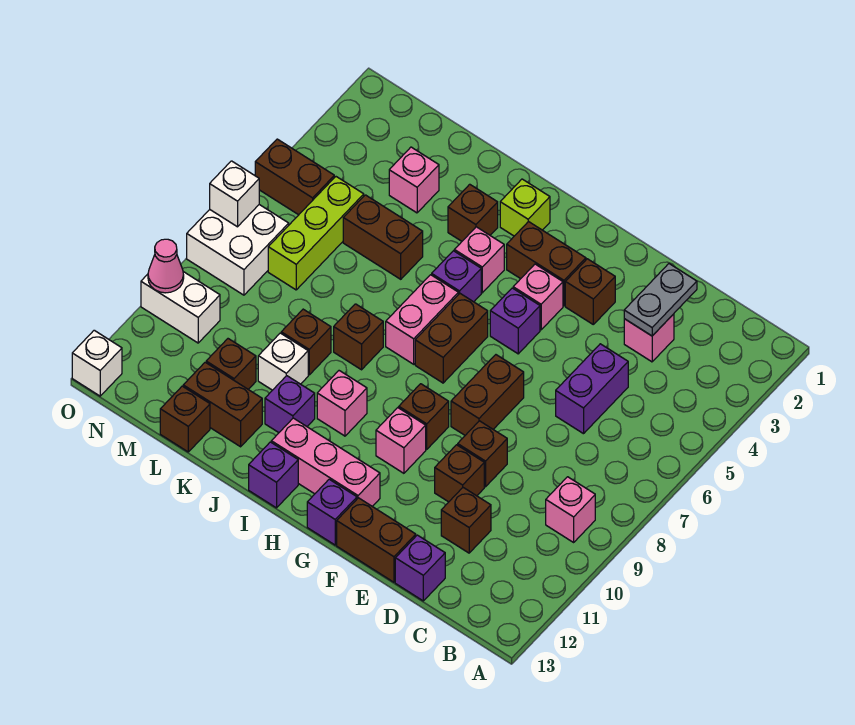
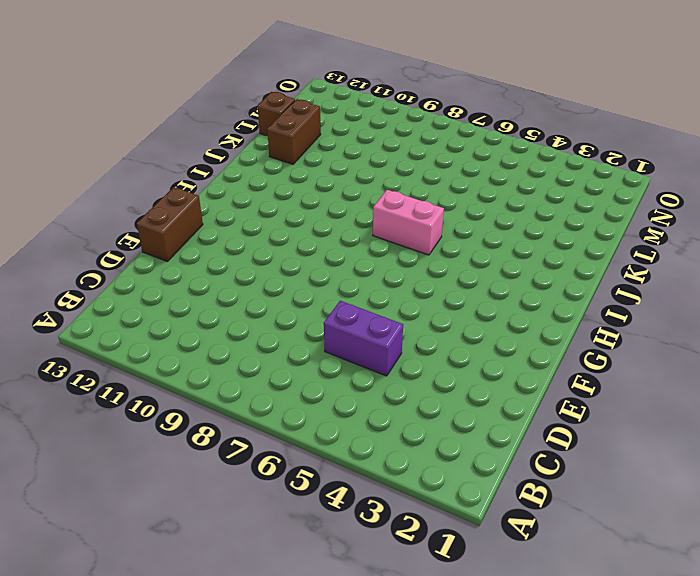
none -> pink brick B9 level 1
none -> pink brick D3 level 1
none -> brown brick D11 level 1
none -> purple brick D13 level 1

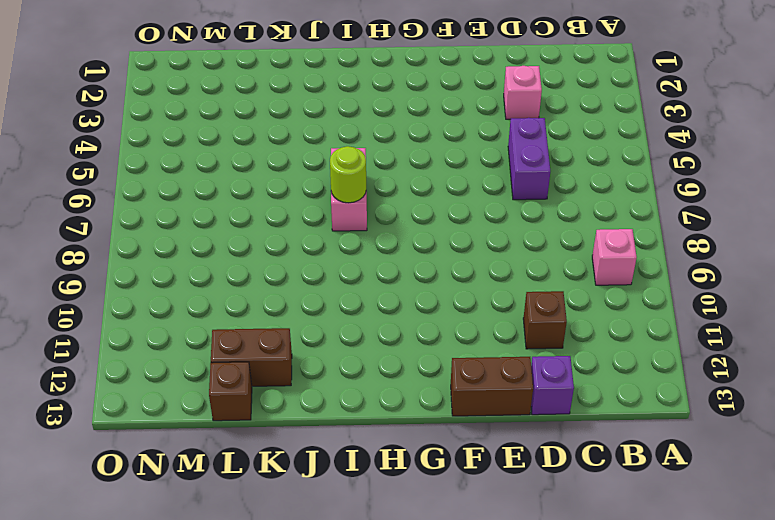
lime round brick I7 level 2 -> none
none -> brown brick E9 level 1
none -> brown brick E10 level 1
none -> brown brick F3 level 1
none -> brown brick F7:F8 level 1

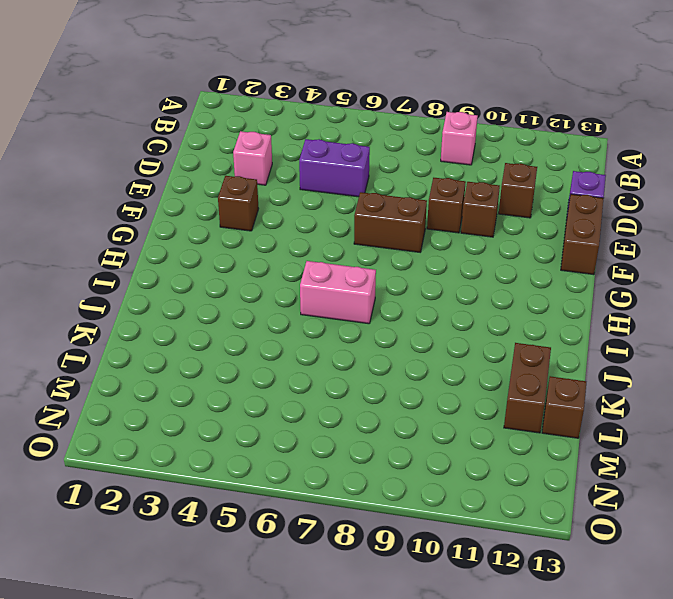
none -> brown brick G3:H3 level 1
none -> pink brick G4 level 1
none -> purple brick G5 level 1
none -> brown brick G9 level 1

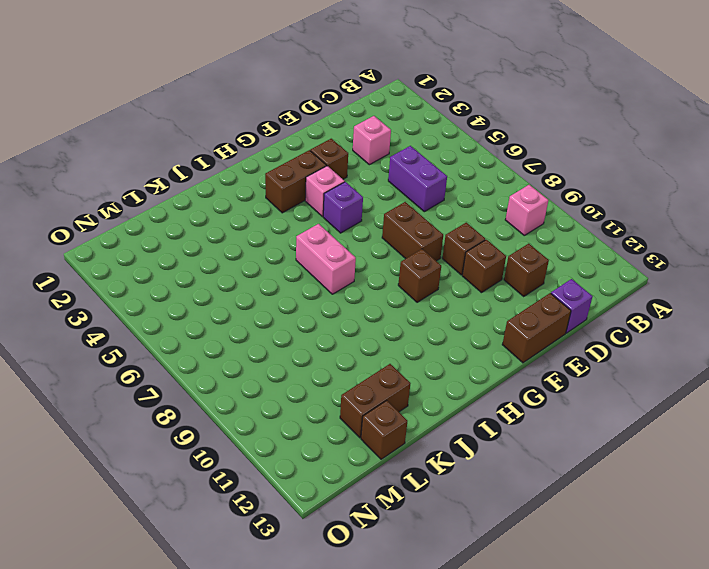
none -> pink brick G10 level 1
none -> pink brick G12:I12 level 1
none -> purple brick G13 level 1
none -> brown brick H6:H7 level 1

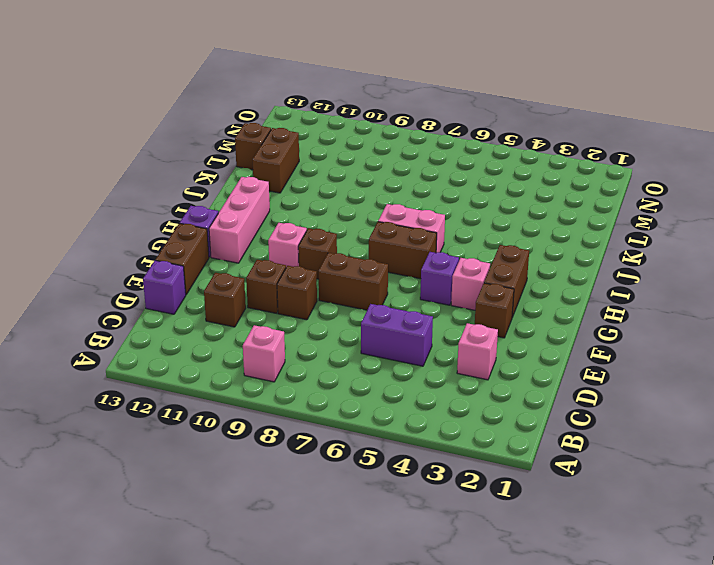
none -> lime brick I2 level 1
none -> pink brick I4 level 1
none -> purple brick I5 level 1
none -> pink brick I10 level 1

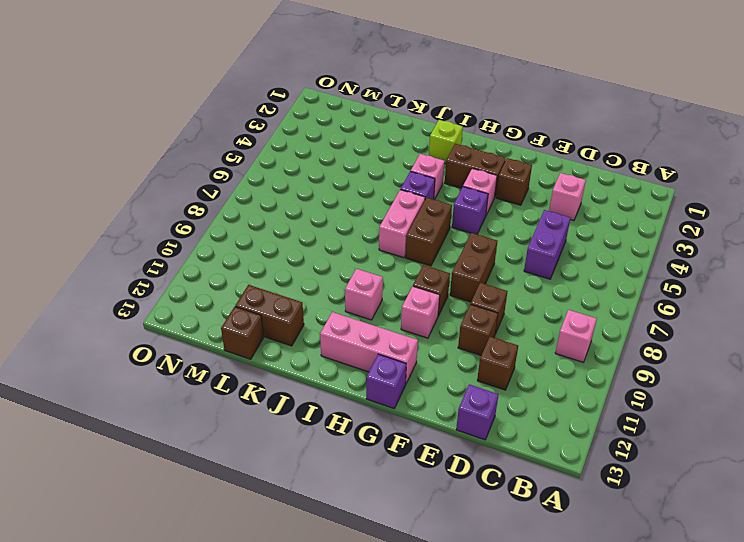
none -> brown brick E13:F13 level 1
none -> purple brick I13 level 1
none -> brown brick J3 level 1
none -> brown brick J8 level 1

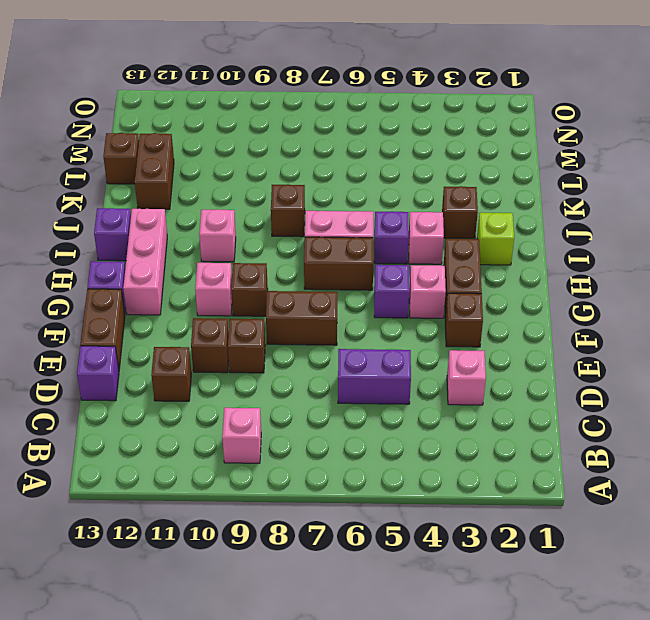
none -> purple brick J11 level 1
none -> brown brick K5:L5 level 1
none -> brown brick K9 level 1
none -> white brick K10 level 1

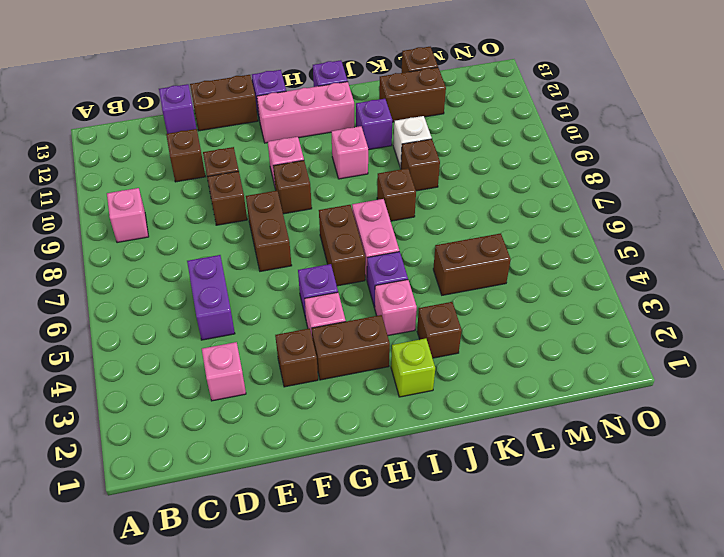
none -> pink brick L3 level 1
none -> brown brick L11 level 1
none -> lime brick M5:M7 level 1
none -> brown brick N5:O5 level 1

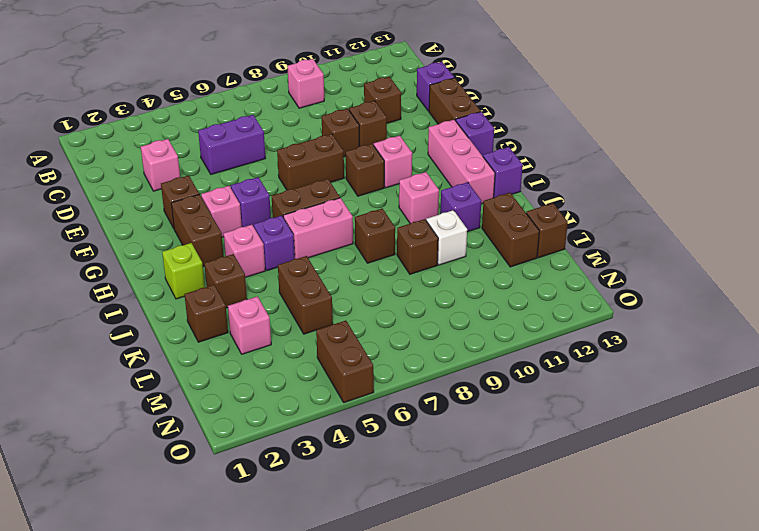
brown brick K2 level 1 -> brown brick L11 level 1
none -> lime brick M5:M7 level 1
none -> white brick N7:O8 level 1
none -> white brick N10:O10 level 1
none -> white brick O13 level 1

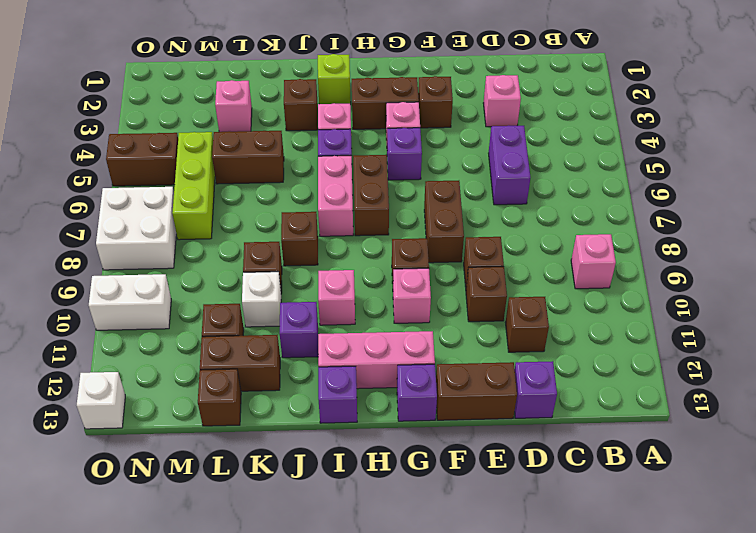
none -> grey plate D2:D3 level 2
none -> white brick O7 level 2
none -> pink cone O10 level 2

